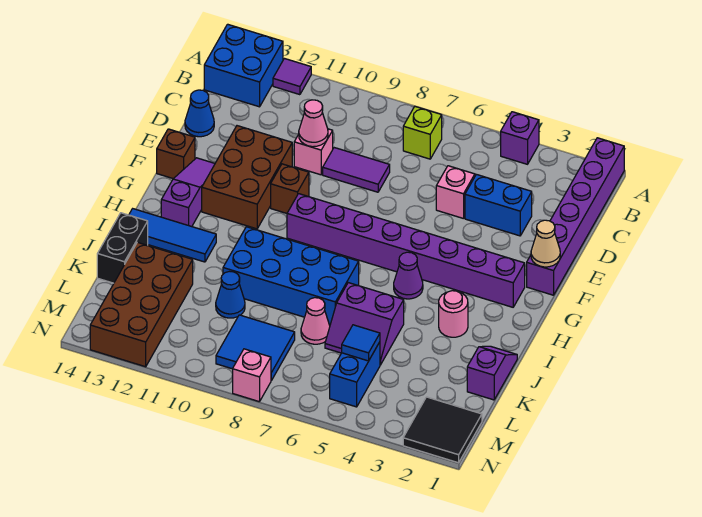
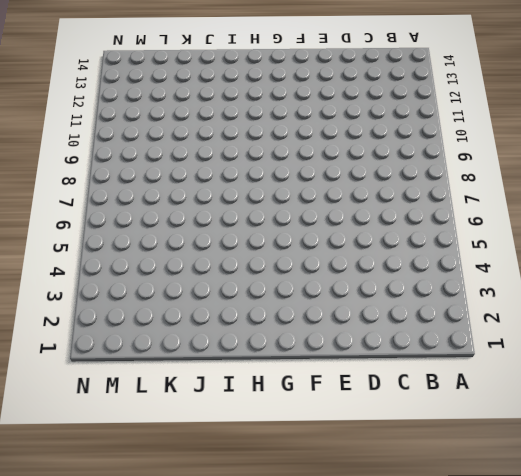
none -> purple brick A1:F1 level 1
none -> purple brick A4 level 1
none -> purple tile A12 level 1
none -> blue brick A13:B14 level 1

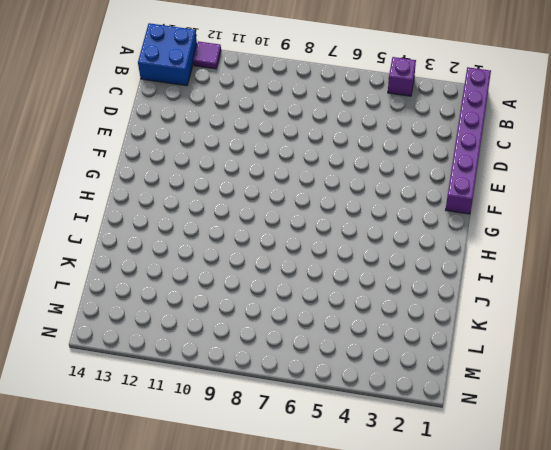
none -> lime brick B7 level 1
none -> blue brick D3:D4 level 1
none -> pink brick D5 level 1
none -> purple tile D8:D9 level 1

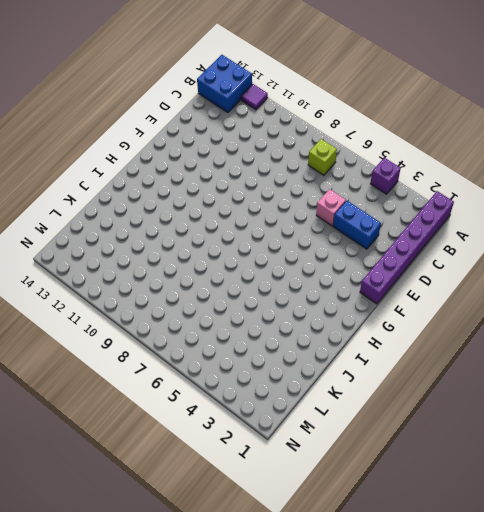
none -> purple tile D8:D9 level 1
none -> pink brick D10 level 1
none -> blue cone D14 level 1
none -> brown brick E11:G12 level 1

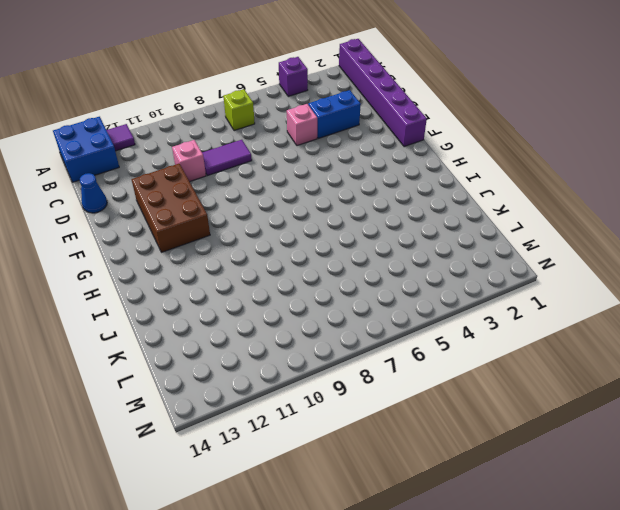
none -> brown brick F10 level 1
none -> purple slope F13:H13 level 1 top H
none -> brown brick F14 level 1
none -> purple brick G2:G9 level 1

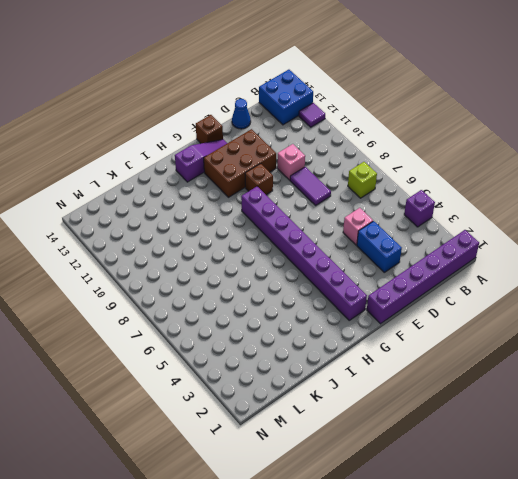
none -> purple cone H5 level 1
none -> pink round brick I3 level 1
none -> blue brick I7:J10 level 1
none -> blue tile I12:I14 level 1

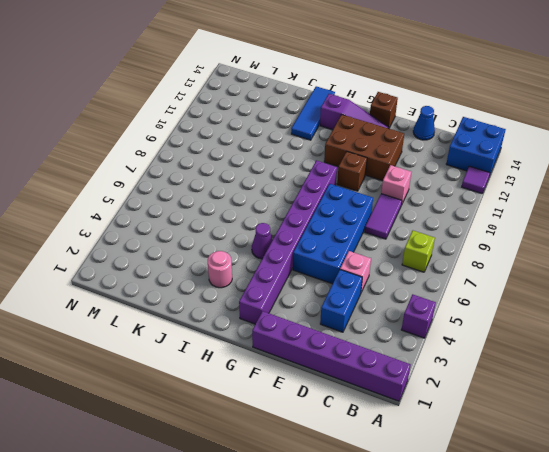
blue brick E5:F8 level 1 -> blue brick I7:J10 level 1
none -> purple slope J1:K1 level 1 top K
none -> purple slope J5:K6 level 1 top J
none -> black brick J14:K14 level 1
none -> pink cone K7 level 1

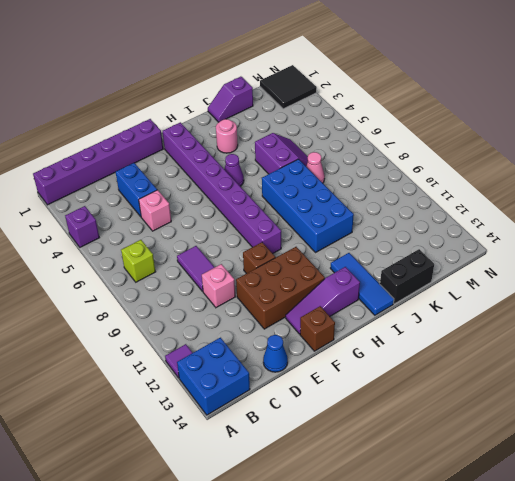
none -> blue cone K10 level 1
none -> brown brick K12:N13 level 1
none -> blue brick L5:M5 level 1
none -> blue tile L8:M9 level 1

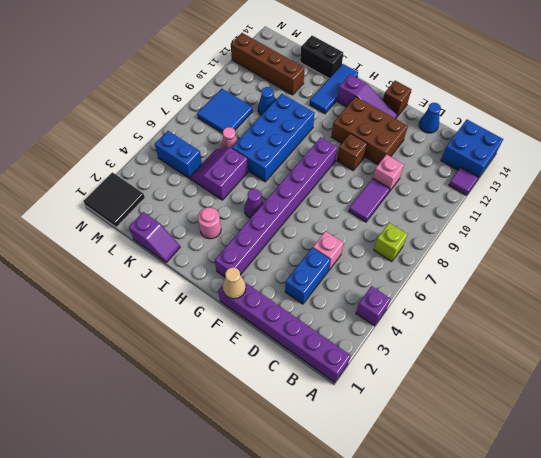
brown brick K12:N12 level 1 -> brown brick K12:N13 level 1
none -> pink brick N8 level 1
none -> pink cone D10 level 2
none -> blue tile L5 level 2

